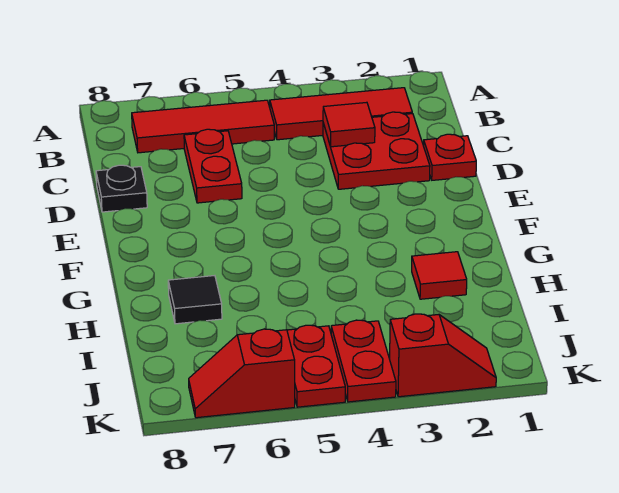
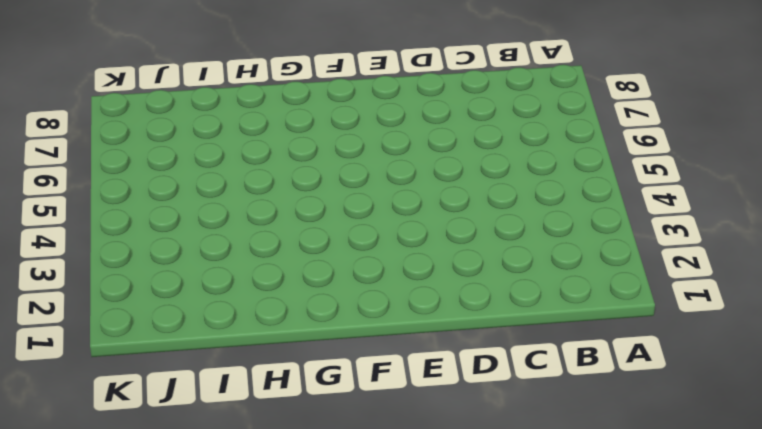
none -> red tile B2:B4 level 1
none -> red tile B5:B7 level 1
none -> red plate C2:D3 level 1

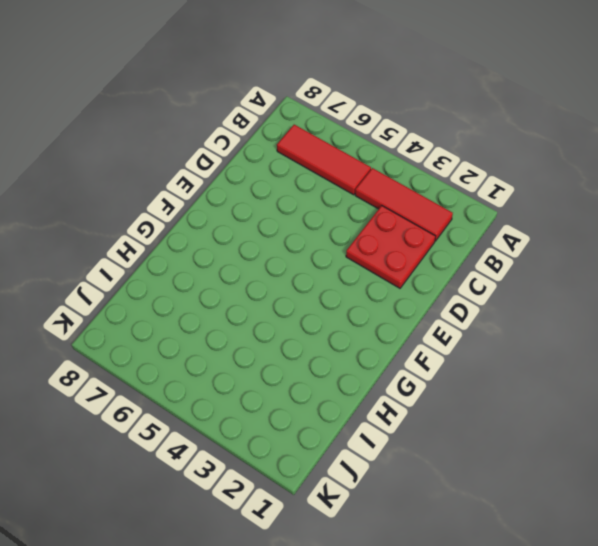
none -> red plate C6:D6 level 1
none -> red plate D1 level 1
none -> black plate D8 level 1

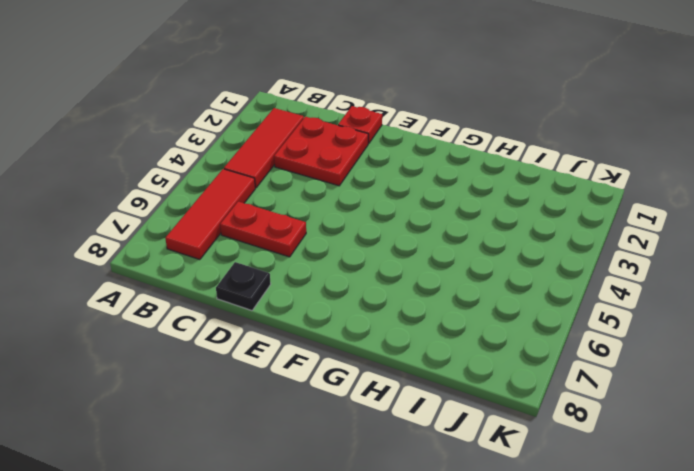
none -> red tile H2 level 1
none -> black tile H7 level 1
none -> red plate J4:K4 level 1

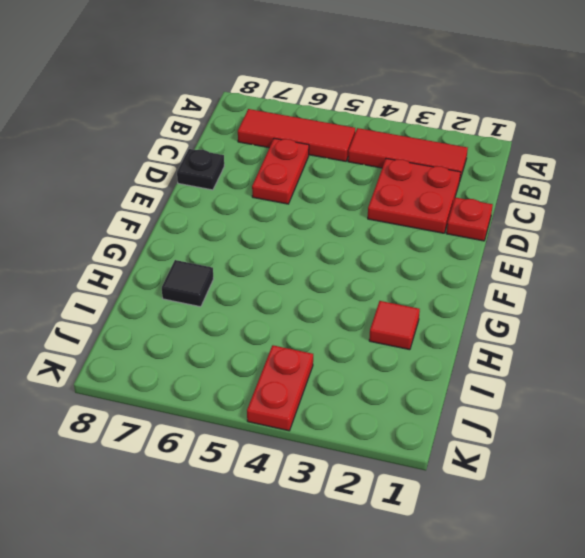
none -> red plate J5:K5 level 1
none -> red slope K2:K3 level 1 top 3
none -> red slope K6:K7 level 1 top 6

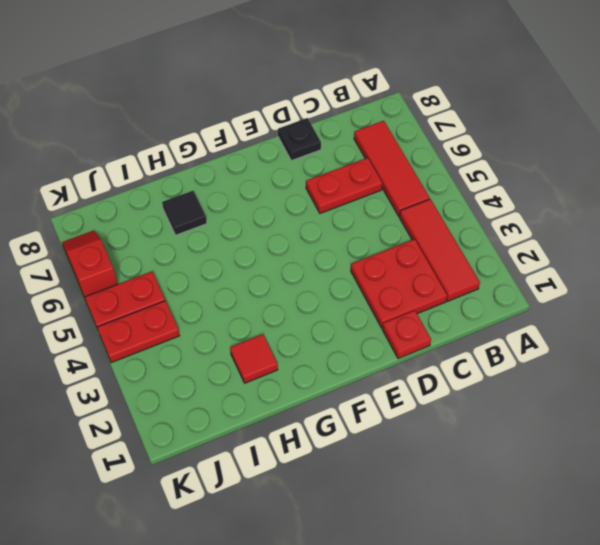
none -> red slope K2:K3 level 1 top 3
none -> red tile C3 level 2

